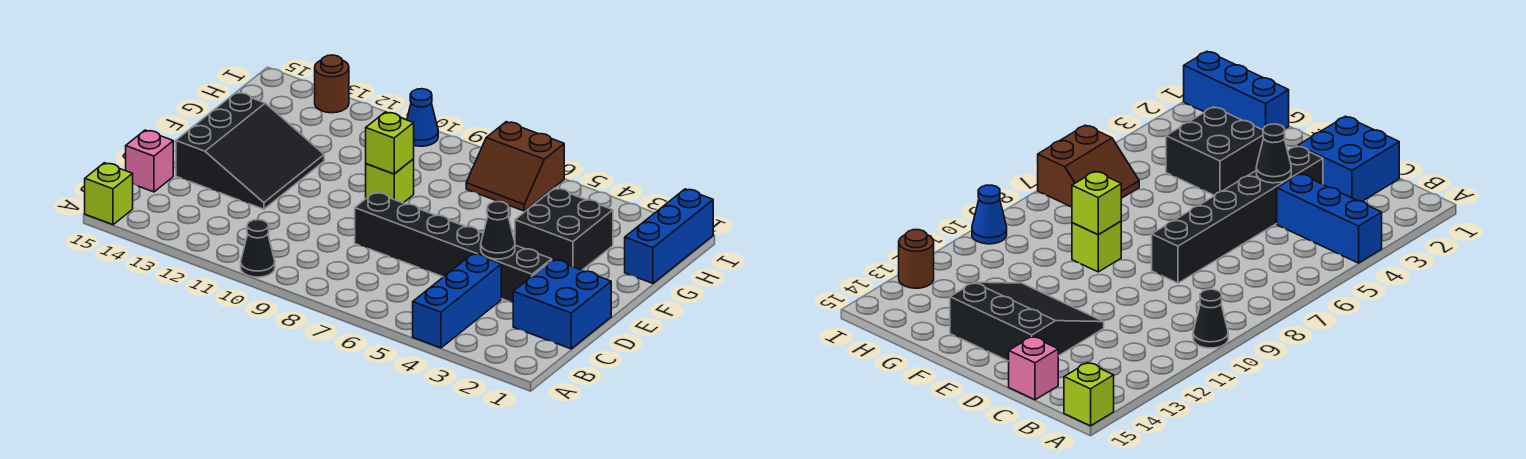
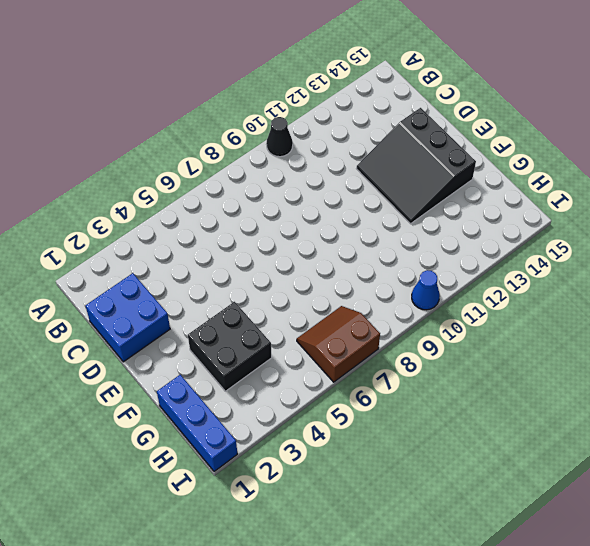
none -> blue brick A4:C4 level 1
none -> lime brick A15 level 1
none -> pink brick C15 level 1

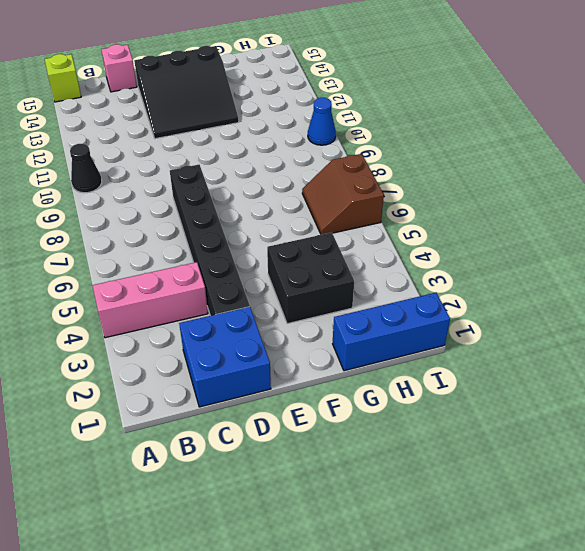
pink brick A4:C4 level 1 -> blue brick A4:C4 level 1
none -> lime brick F9 level 1
none -> brown round brick I13 level 1
none -> black cone D4 level 2

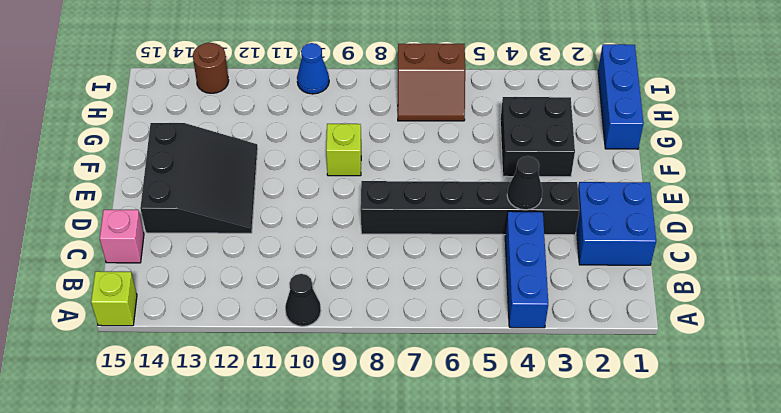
none -> lime brick F9 level 2

